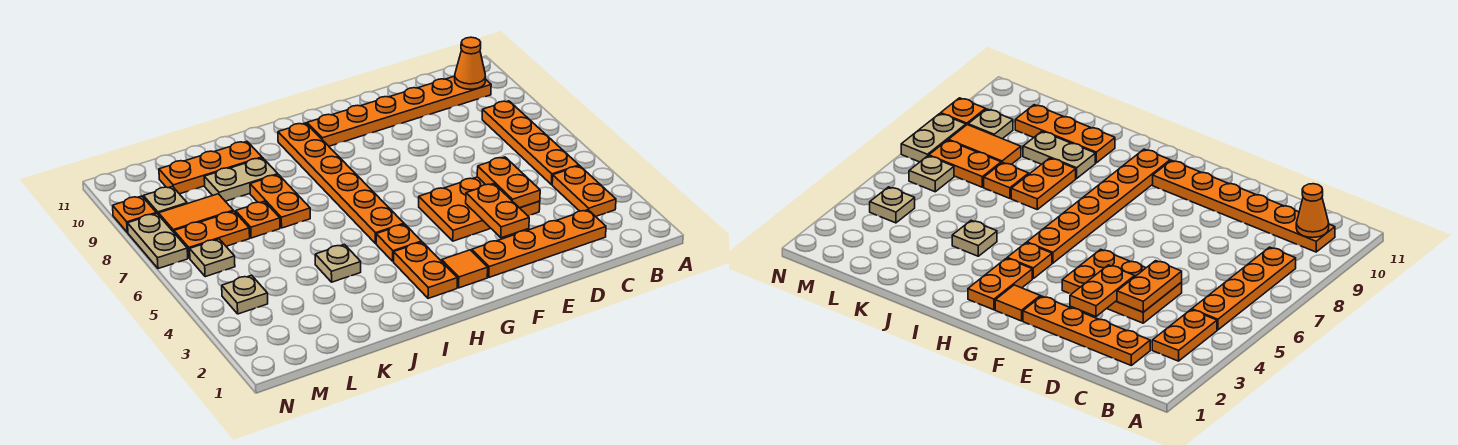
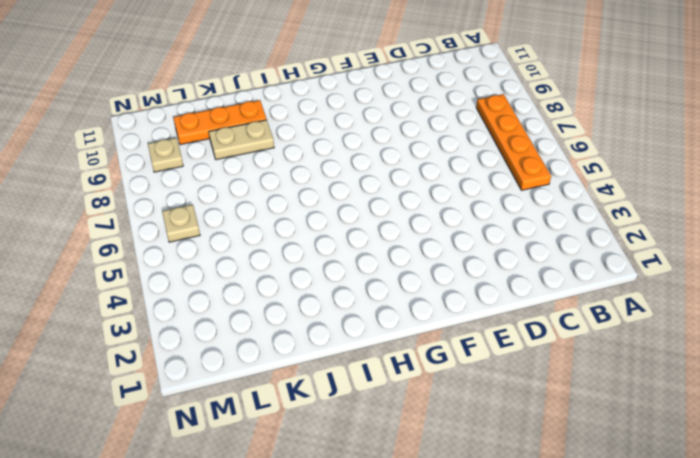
none -> orange plate B3:B4 level 1
none -> orange plate B10:G10 level 1
none -> orange plate C2:F2 level 1

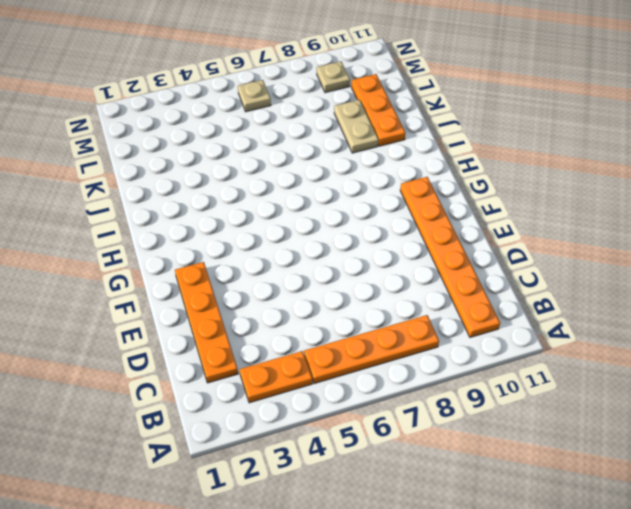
none -> orange plate D4:F5 level 1
none -> orange tile G2 level 1
none -> orange plate H2:H3 level 1

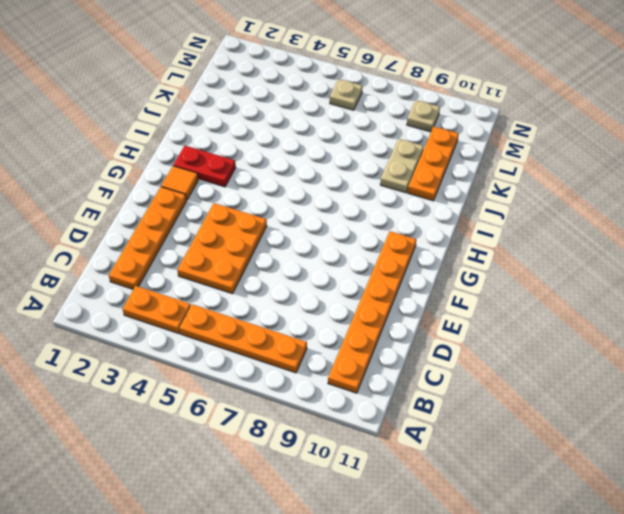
red plate H2:H3 level 1 -> orange plate H2:H3 level 1
none -> orange plate H4 level 1
none -> orange plate H5:H10 level 1
none -> tan plate J4 level 1

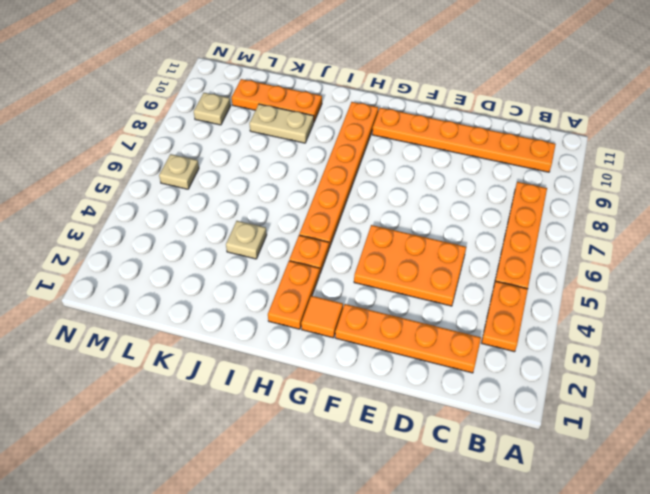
none -> orange plate J7:J8 level 1
none -> orange plate K7 level 1
none -> orange plate L7:M7 level 1

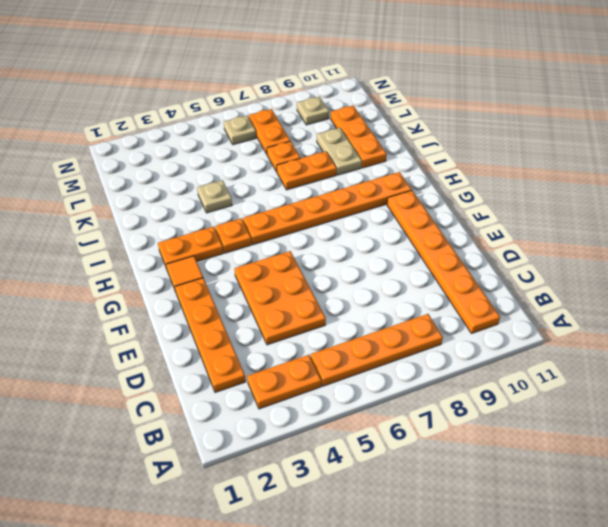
none -> orange tile L8:M8 level 1
none -> tan plate M4 level 1
none -> tan plate N7:N8 level 1

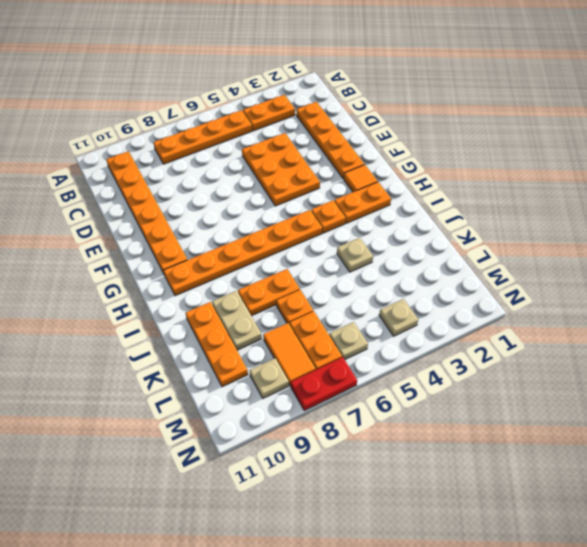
red plate N7:N8 level 1 -> tan plate N7:N8 level 1
none -> orange plate N9 level 1
none -> orange cone B10 level 2
none -> orange plate D4:D5 level 2

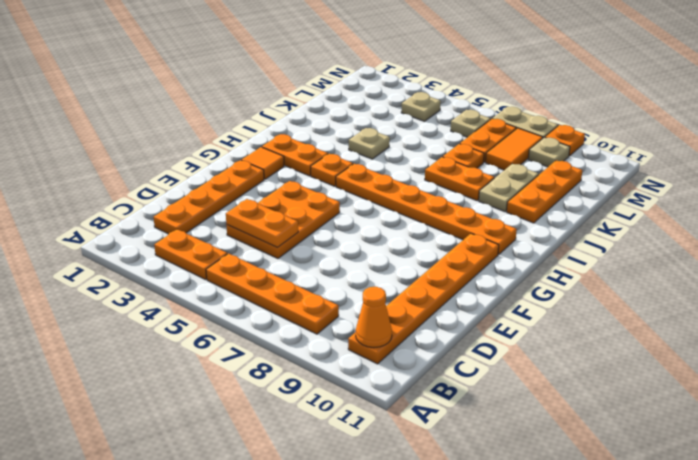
none -> orange plate E3:E4 level 2

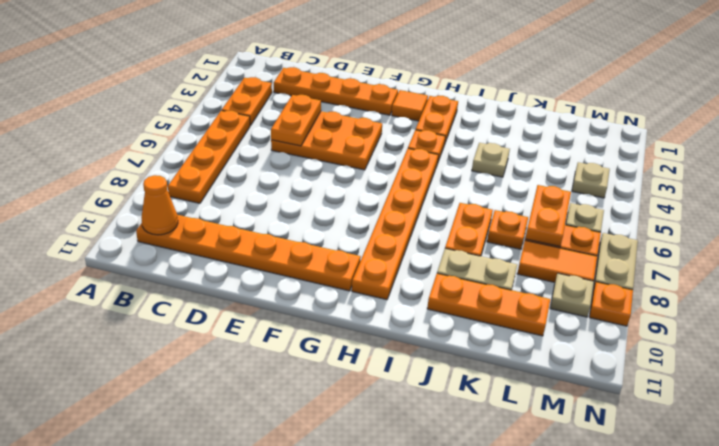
orange plate L6:L7 level 2 -> orange plate E3:E4 level 2

